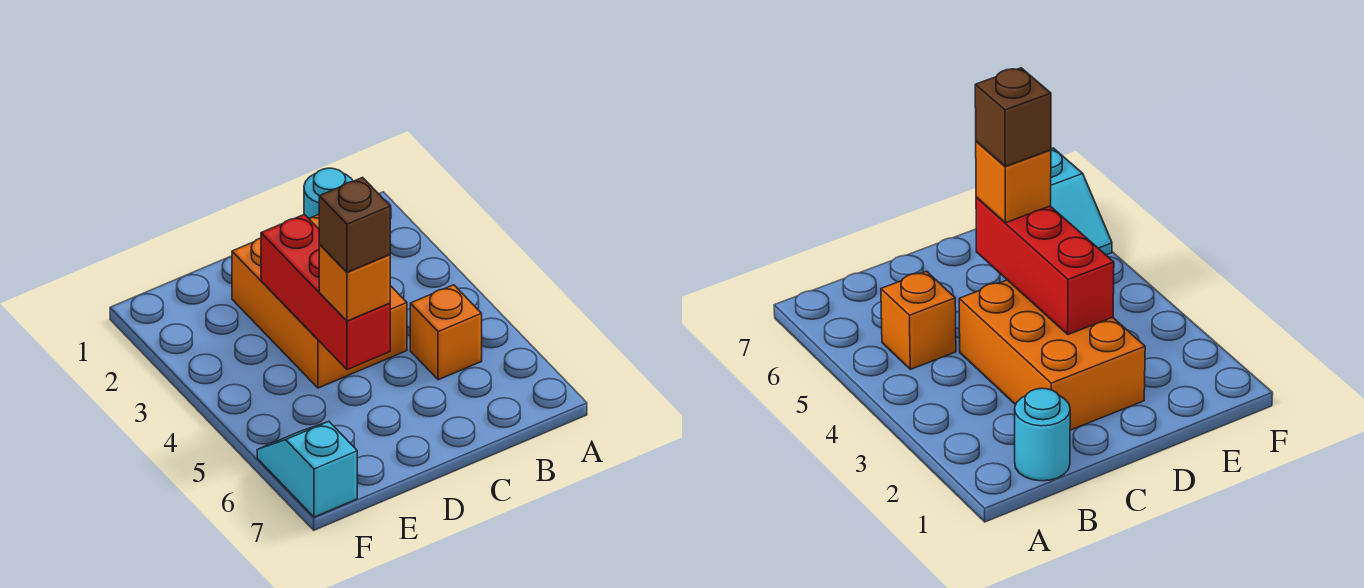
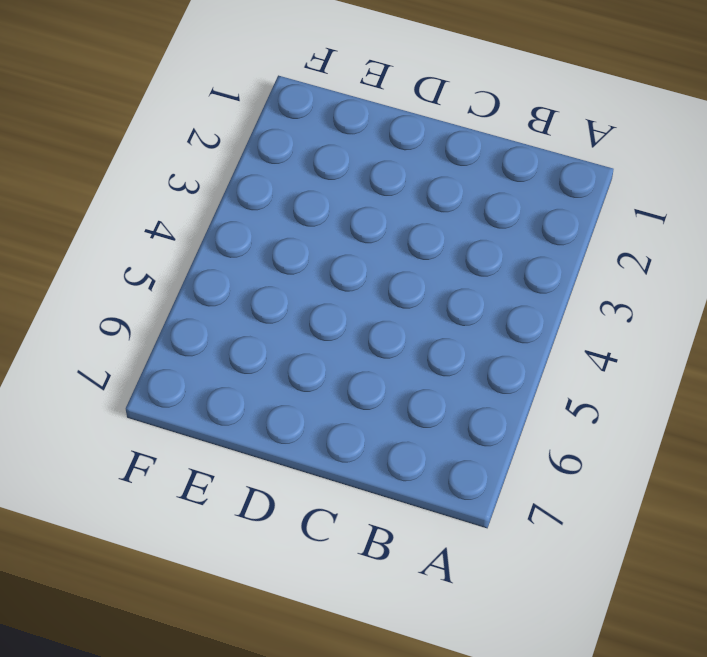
none -> cyan round brick B1 level 1
none -> orange brick B5 level 1

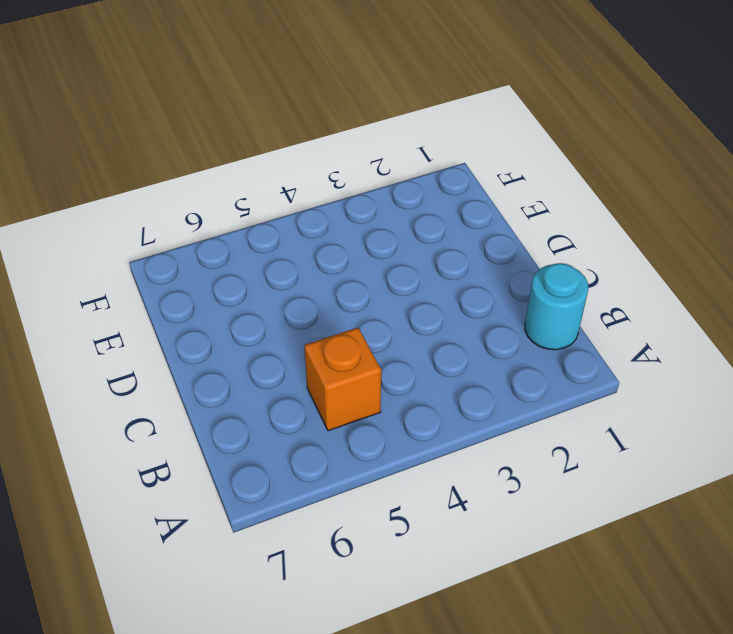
none -> orange brick C2:D4 level 1
none -> cyan slope F6:F7 level 1 top 7

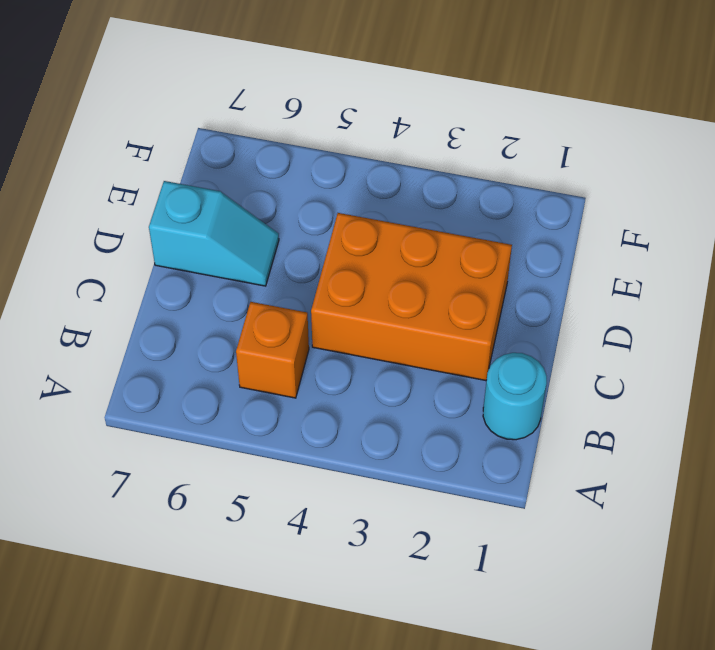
cyan slope D6:D7 level 1 top 7 -> cyan slope F6:F7 level 1 top 7
none -> red brick D3:D5 level 2
none -> orange brick D5 level 3

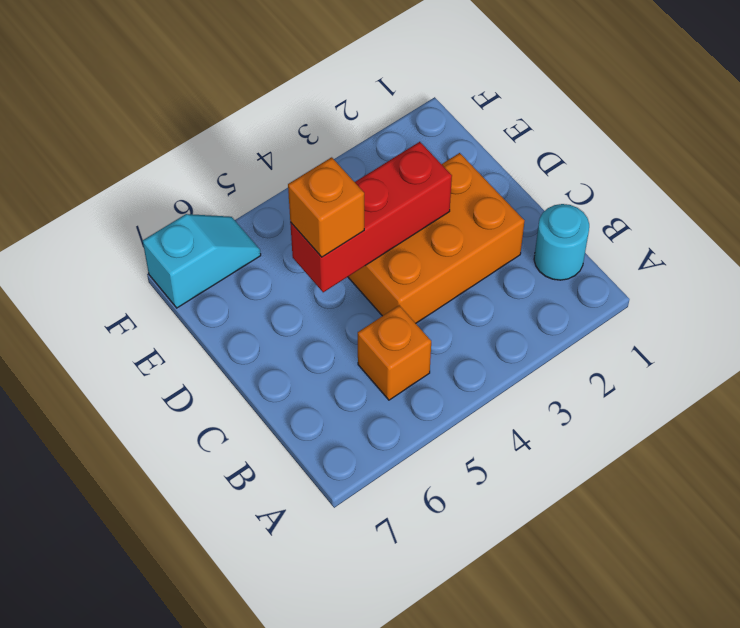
none -> brown brick D5 level 4

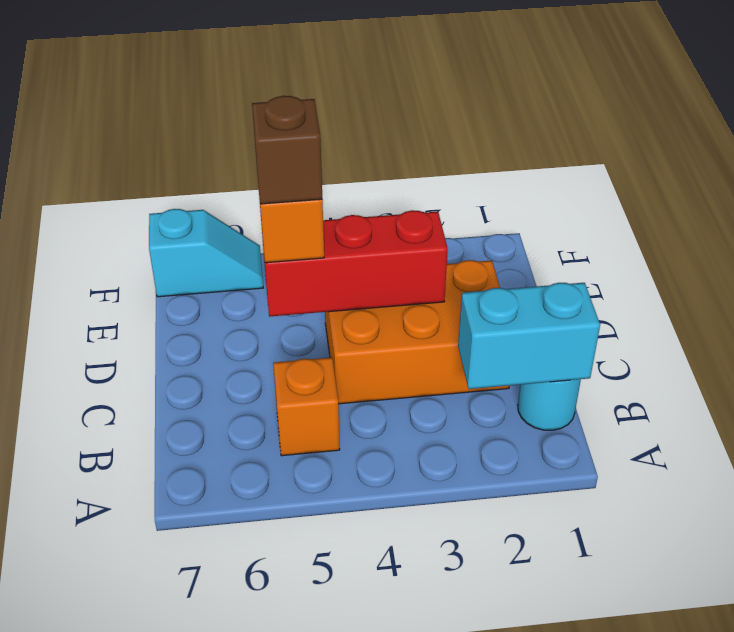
cyan brick B1:B2 level 2 -> none

